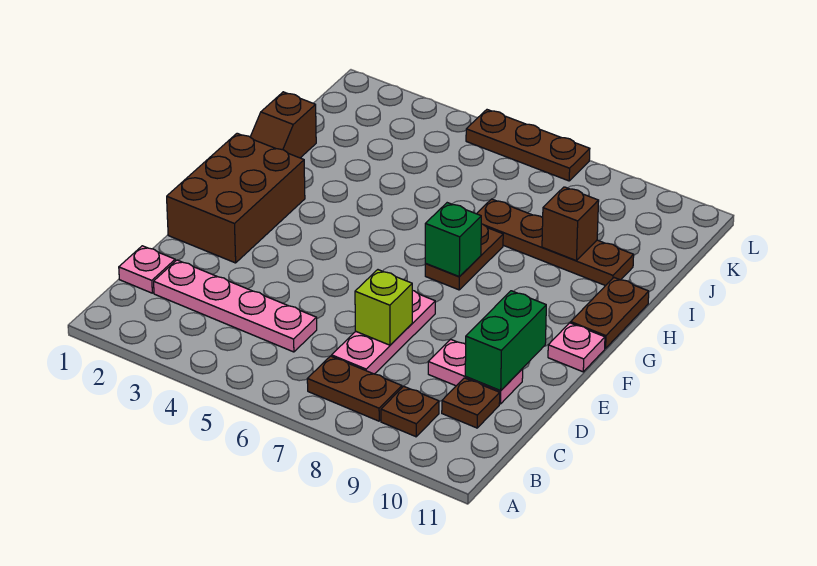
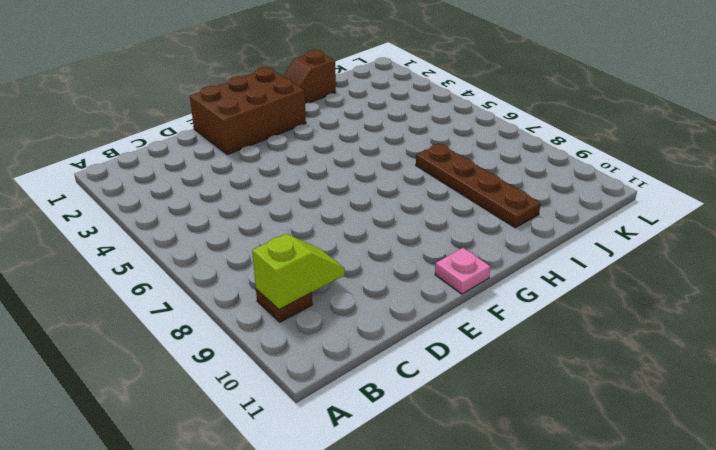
lime slope B9:C9 level 2 top B -> none
none -> brown plate B7:B8 level 1
none -> pink plate C1 level 1
none -> pink plate C2:C5 level 1

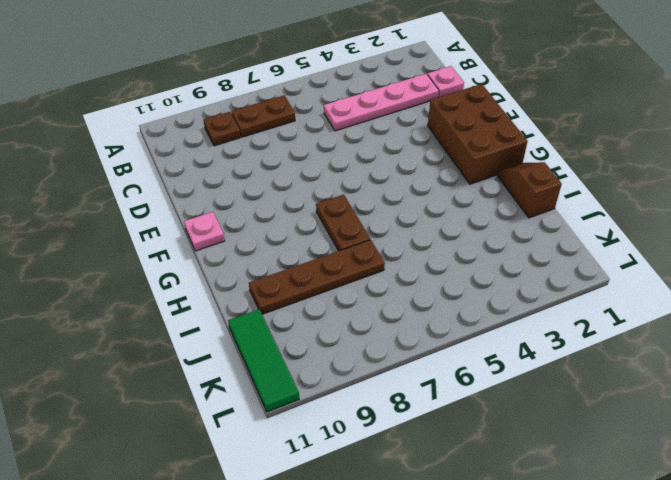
green tile J11:L11 level 1 -> none
none -> pink plate C7:E7 level 1
none -> brown plate C10 level 1
none -> pink plate D9:D10 level 1

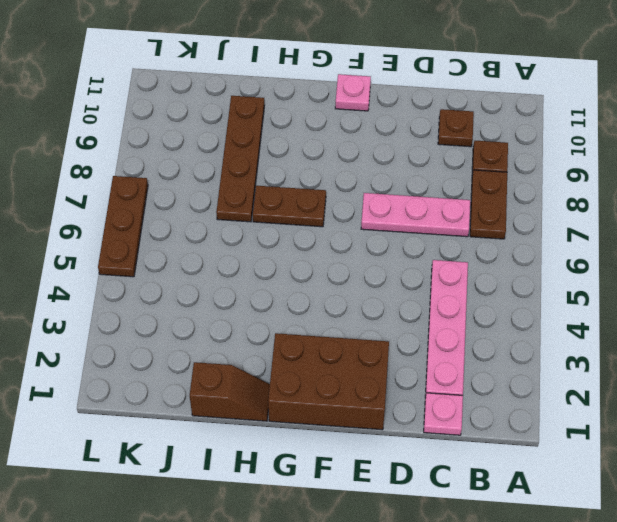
none -> pink plate D9:D10 level 1
none -> brown plate G11:H11 level 1
none -> lime brick D7 level 2

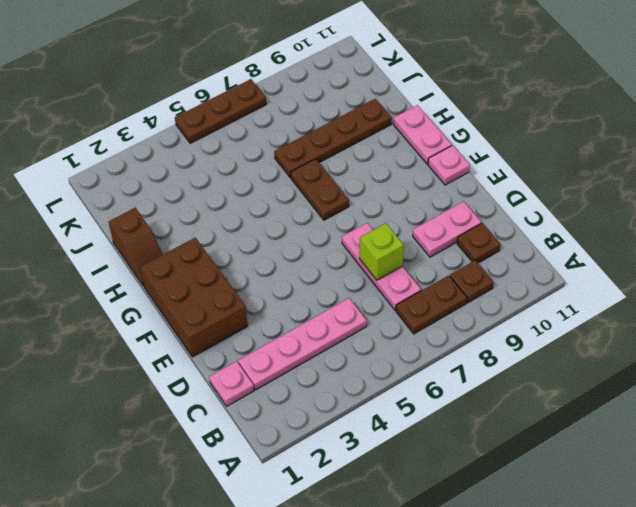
pink plate G11:H11 level 1 -> brown plate G11:H11 level 1
none -> green brick D10:E10 level 2
none -> green brick G7 level 2
none -> brown brick I9 level 2

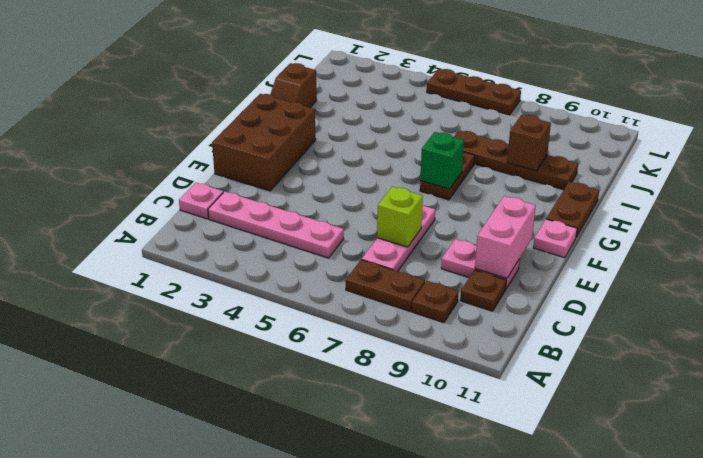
pink brick D10:E10 level 2 -> green brick D10:E10 level 2

